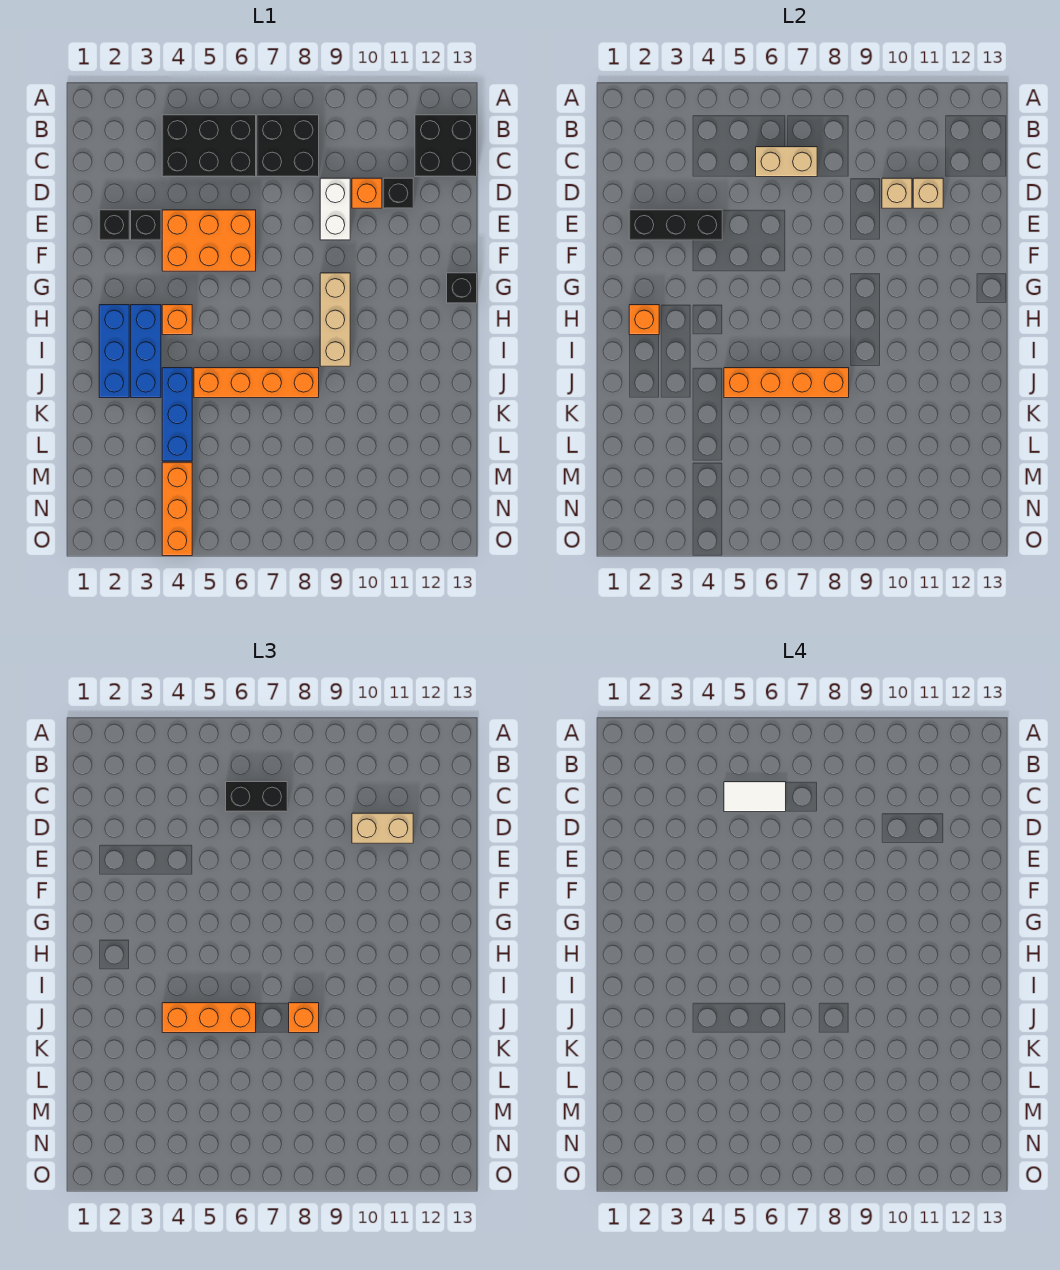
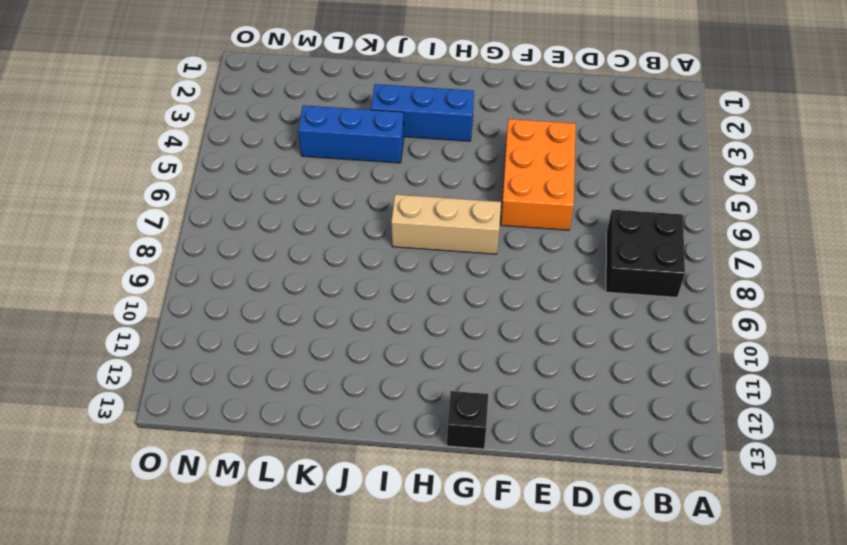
tan brick G7:I7 level 1 -> tan brick G9:I9 level 1
none -> black brick B4:C6 level 1
none -> black brick B12:C13 level 1
none -> white brick D9:E9 level 1

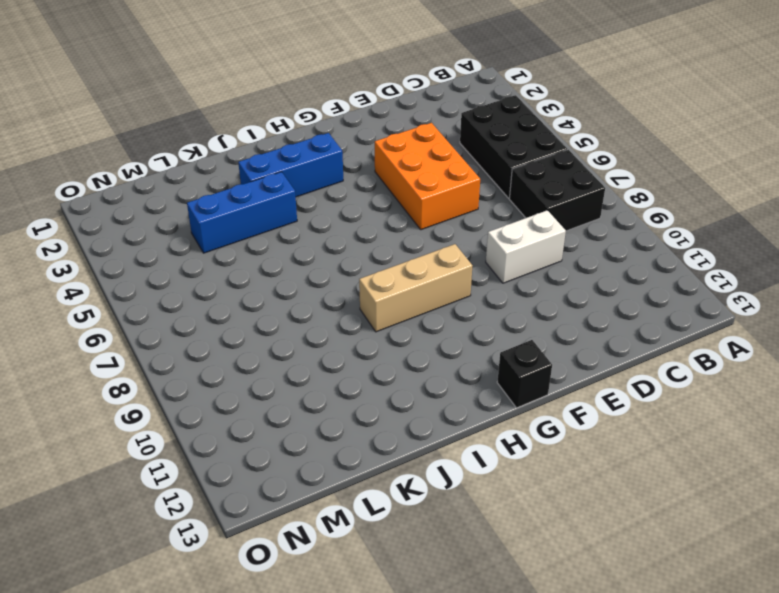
none -> black brick B12:C13 level 1
none -> orange brick D10 level 1
none -> black brick D11 level 1

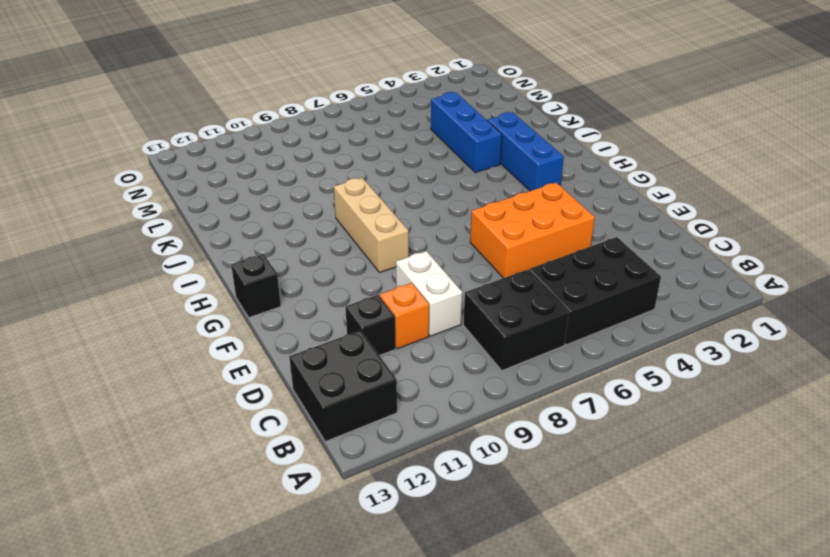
none -> black brick E2 level 1
none -> black brick E3 level 1
none -> blue brick H2:J2 level 1

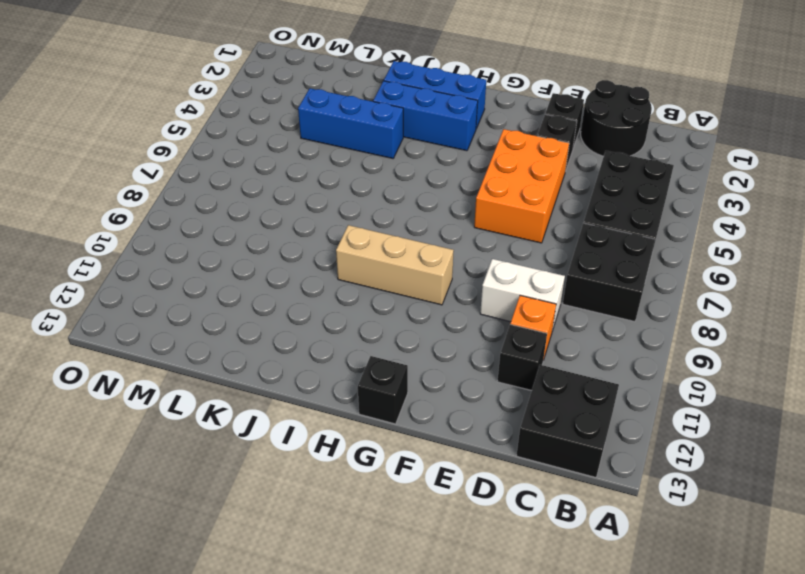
black round brick C1:D2 level 1 -> none
none -> orange brick H4 level 1
none -> orange brick J5:J8 level 1
none -> orange brick M4:O4 level 1

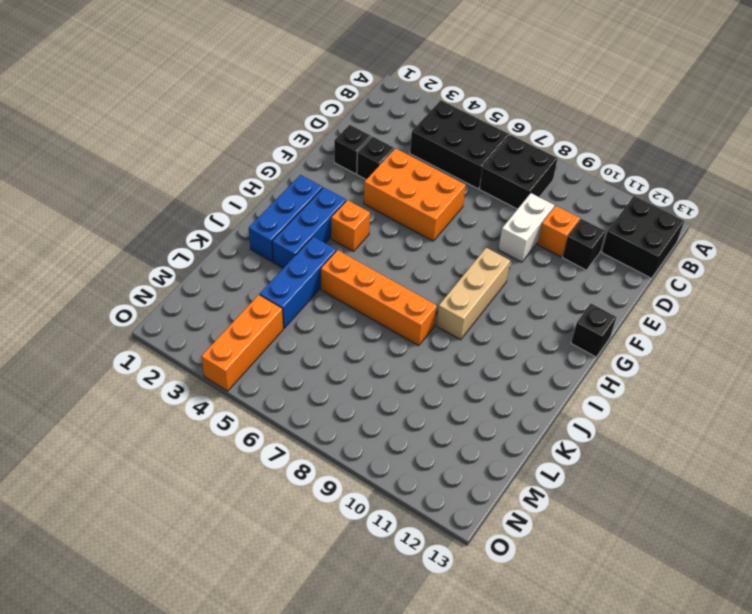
none -> tan brick C6:C7 level 2
none -> tan brick D10 level 2
none -> tan brick D11 level 2

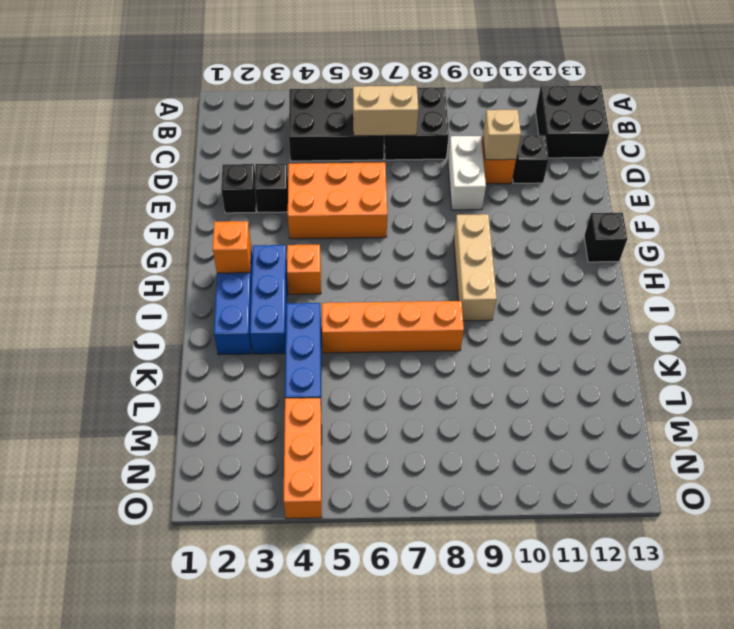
none -> tan brick D11 level 2
none -> black brick E2:E4 level 2
none -> orange brick J5:J8 level 2

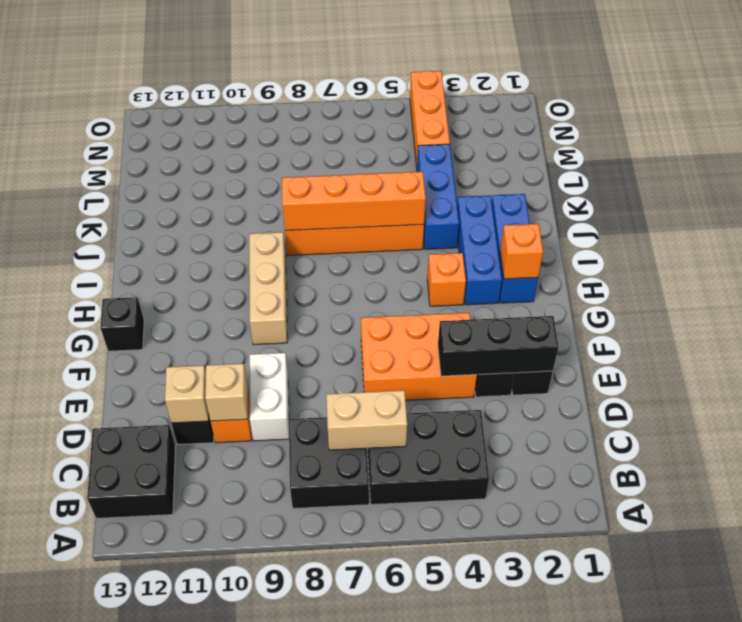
none -> black brick C6:C7 level 3
none -> tan brick D10:D11 level 3
none -> orange brick J4:J6 level 3

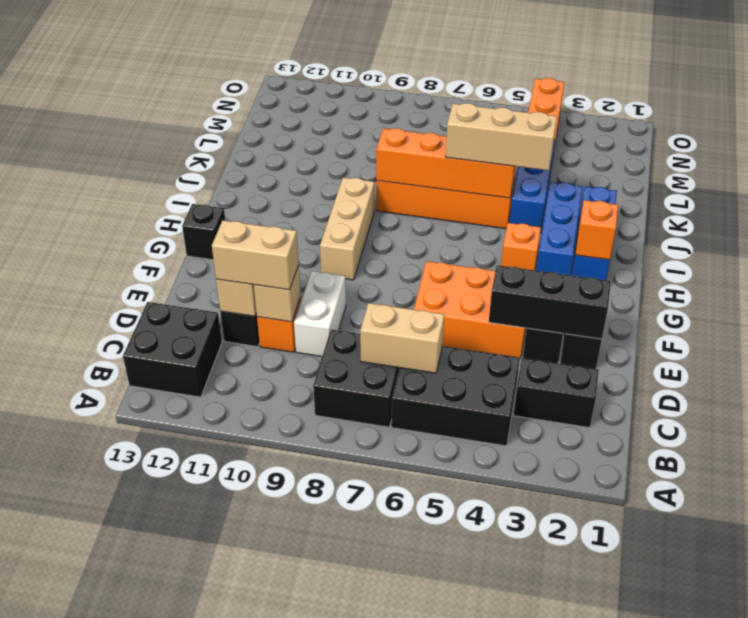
black brick C2:C3 level 1 -> black brick C6:C7 level 3
tan brick J4:J6 level 3 -> orange brick J4:J6 level 3
none -> orange brick J8 level 3
none -> white tile C5:C6 level 4

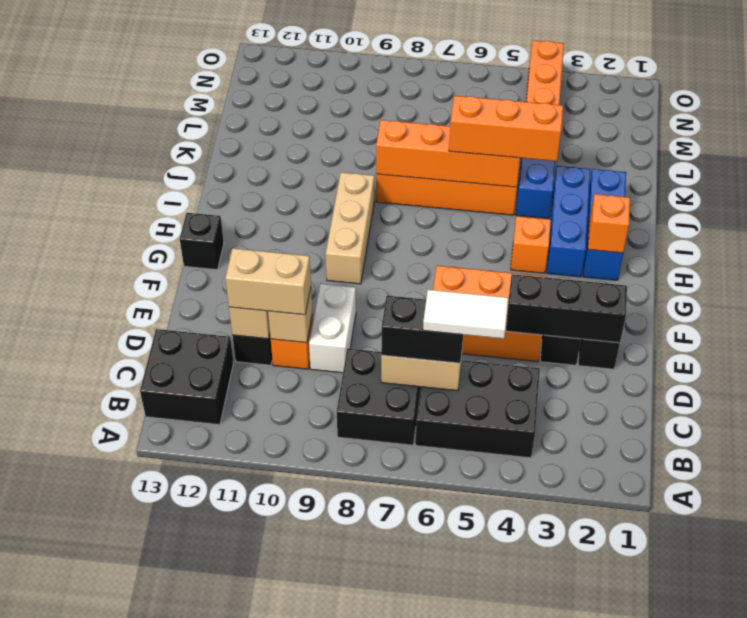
none -> orange brick J8 level 3

